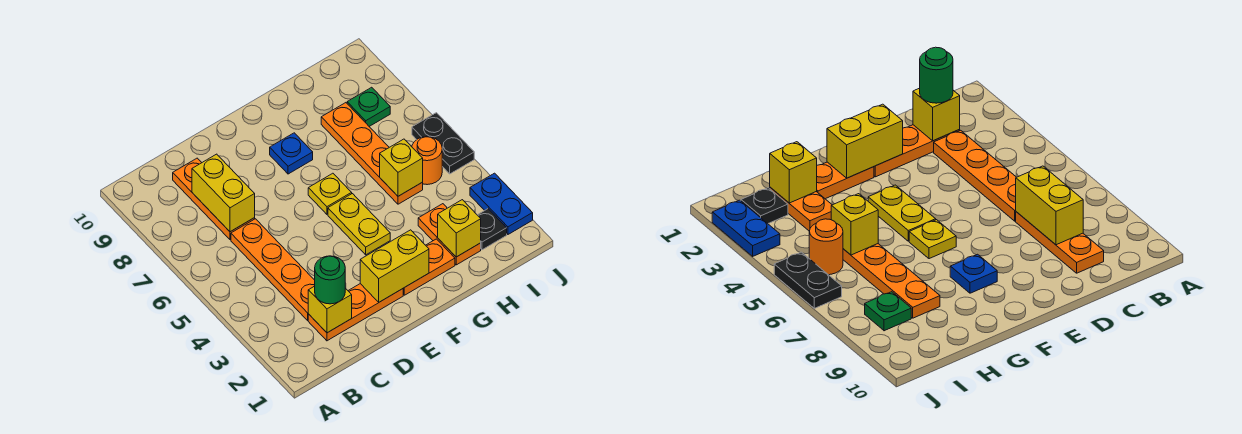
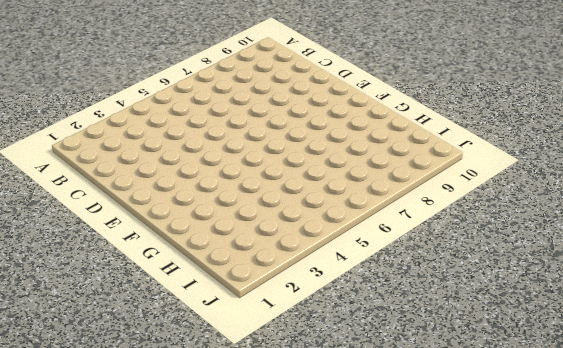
none -> orange plate C2:E2 level 1
none -> orange plate C3:C6 level 1
none -> orange plate C7:C9 level 1

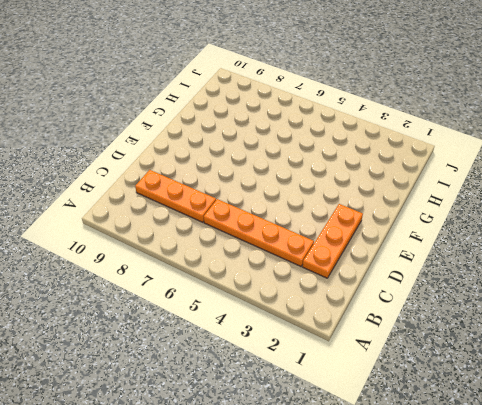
none -> orange plate F2:G2 level 1
none -> yellow plate F4:F5 level 1
none -> yellow plate F6 level 1

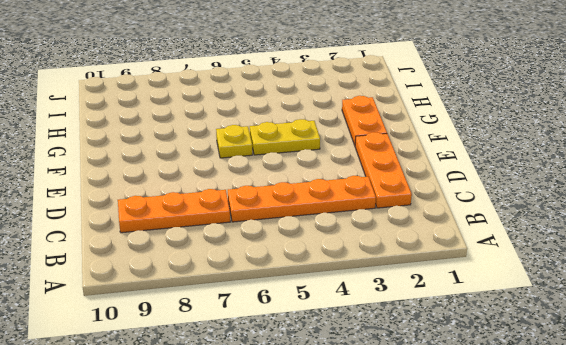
none -> blue plate F8 level 1
none -> orange plate H2:H3 level 1
none -> orange plate H5:H8 level 1

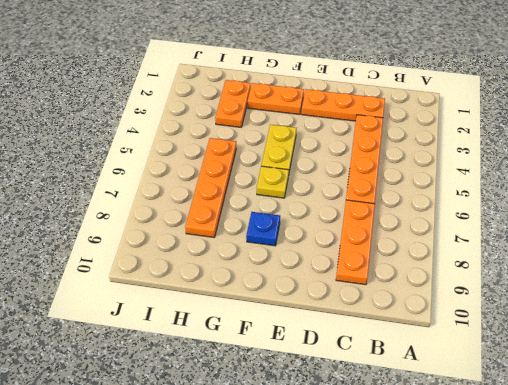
none -> black plate I2 level 1
none -> orange round brick I5 level 1
none -> green plate I8 level 1

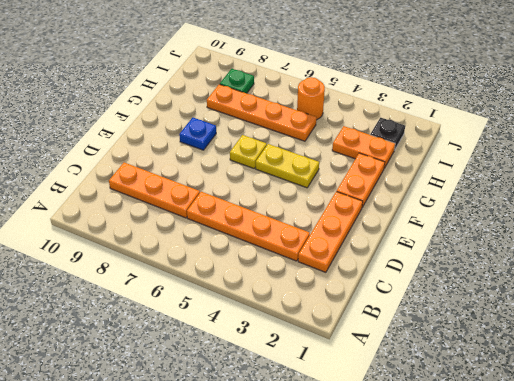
none -> blue plate J2:J3 level 1
none -> black plate J5:J6 level 1
none -> yellow brick C2 level 2

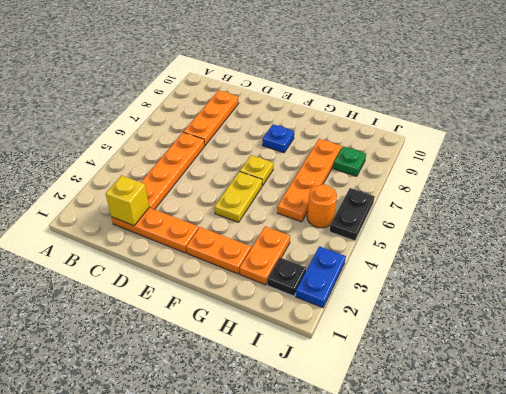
none -> yellow brick C7:C8 level 2
none -> yellow brick E2:F2 level 2
none -> yellow brick H2 level 2

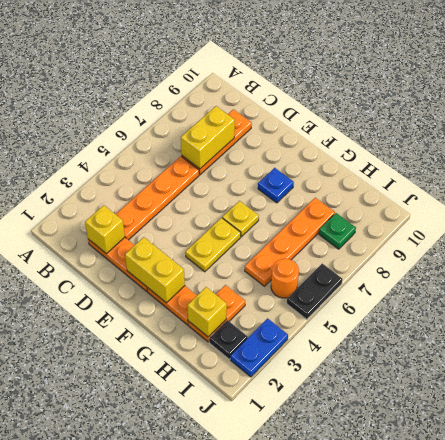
none -> yellow brick H5 level 2
none -> green round brick C2 level 3

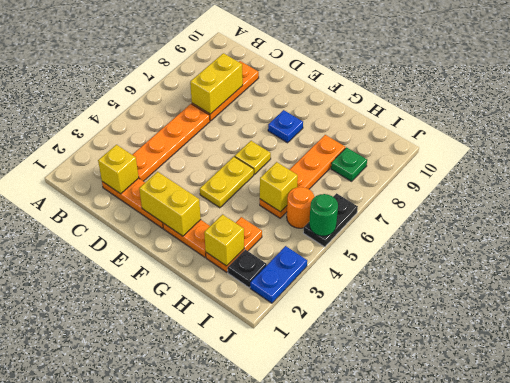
green round brick J5 level 2 -> green round brick C2 level 3

